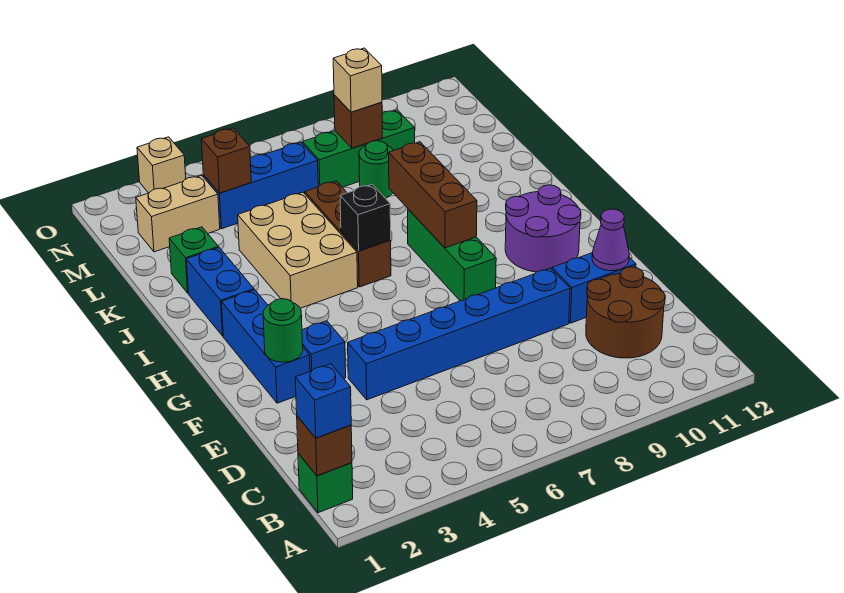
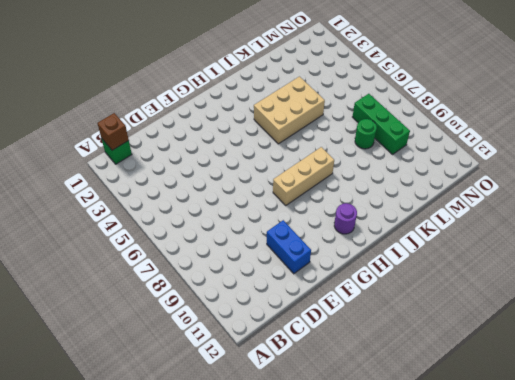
tan brick G8:I8 level 1 -> green brick G8:I8 level 1
purple round brick H11 level 1 -> purple round brick G10:H11 level 1
none -> brown round brick C10:D11 level 1
none -> blue brick E4:E9 level 1
none -> blue brick F2:H2 level 1

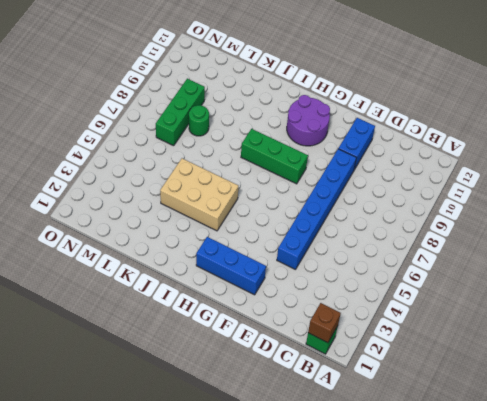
none -> brown round brick C10:D11 level 1
none -> blue brick F3 level 1
none -> blue brick I2:J2 level 1

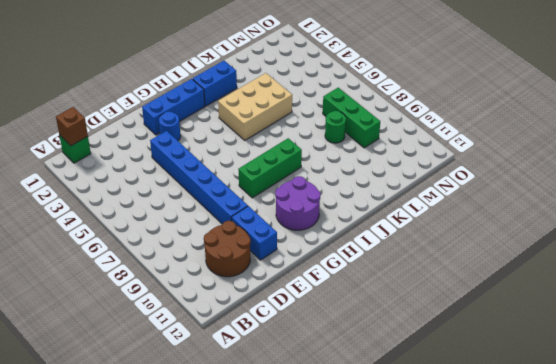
blue round brick F3 level 1 -> blue brick F3 level 1
none -> brown brick I6:K6 level 1
none -> green brick K2 level 1
none -> tan brick M2:M3 level 1

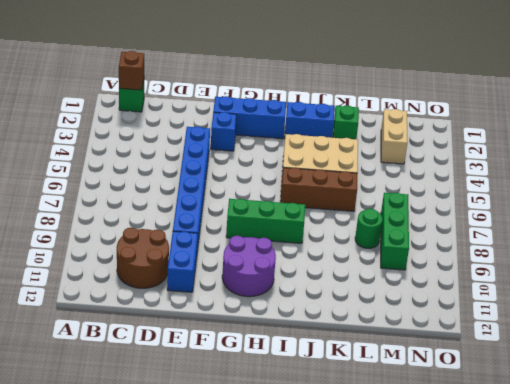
none -> blue brick M4:M6 level 1
none -> tan brick O3 level 1
none -> purple cone E11 level 2

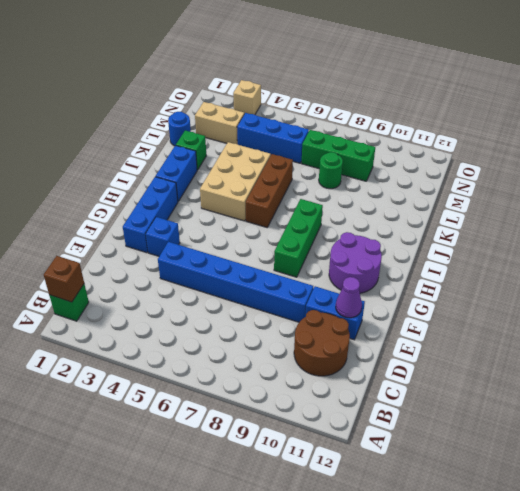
blue round brick L1 level 1 -> none
none -> green round brick F2 level 2
none -> brown brick H8:J8 level 2
none -> black brick I6 level 2

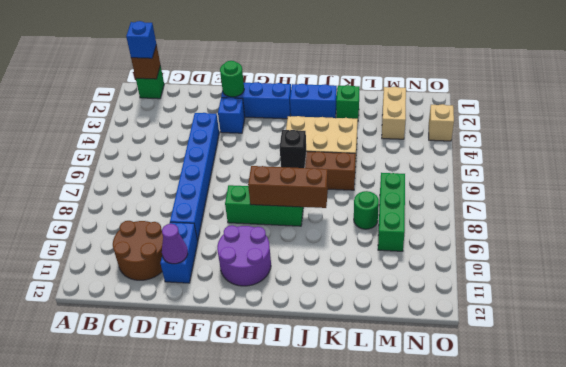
none -> blue brick M4:M6 level 1
none -> brown brick M4 level 2
none -> brown brick M8 level 2

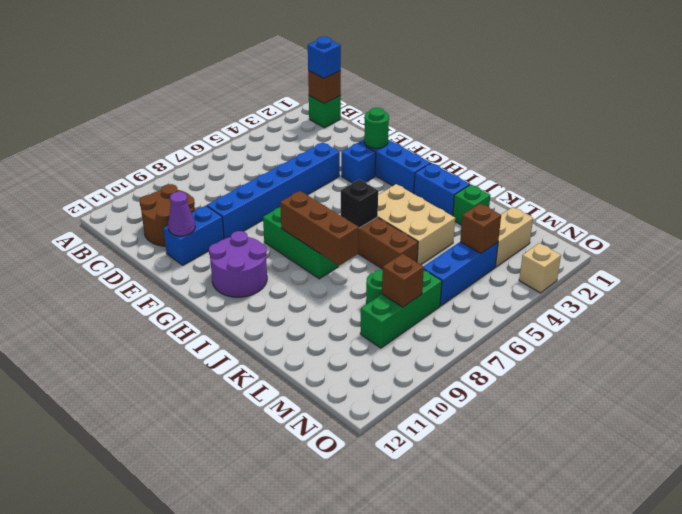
none -> tan brick M8 level 3

